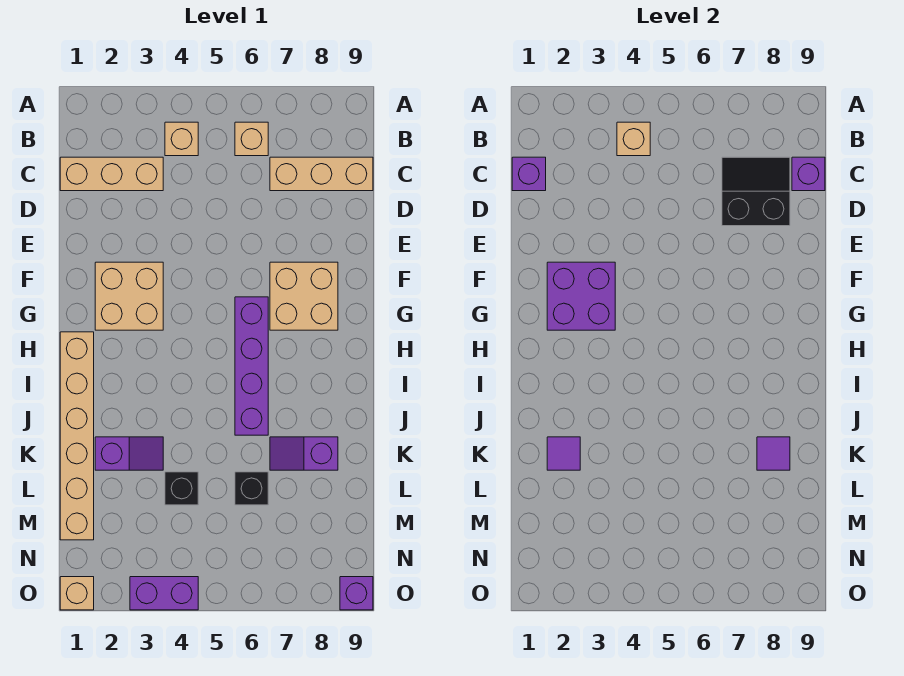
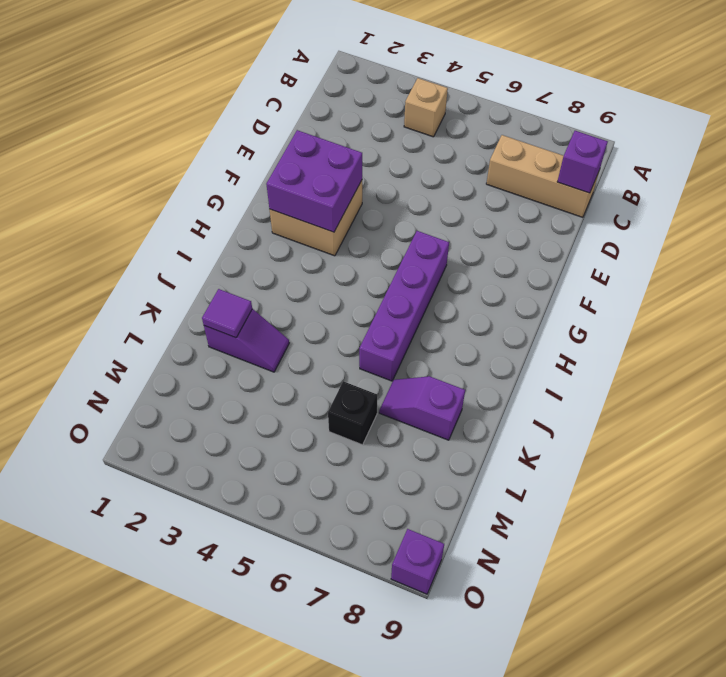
none -> tan brick B6 level 1
none -> tan brick C1:C3 level 1
none -> tan brick F7:G8 level 1

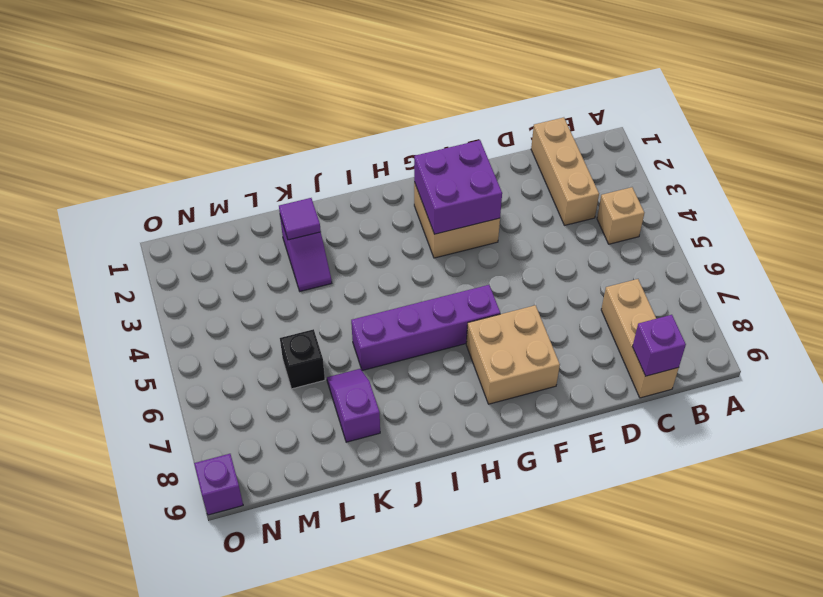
none -> tan brick B6 level 1
none -> tan brick H1:M1 level 1
none -> black brick L4 level 1

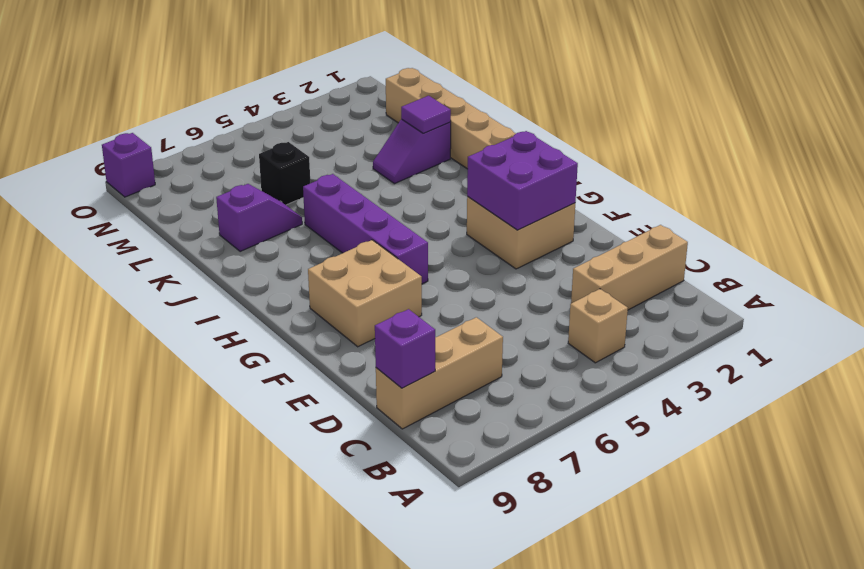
none -> tan brick B6 level 1
none -> black brick L4 level 1
none -> tan brick O1 level 1

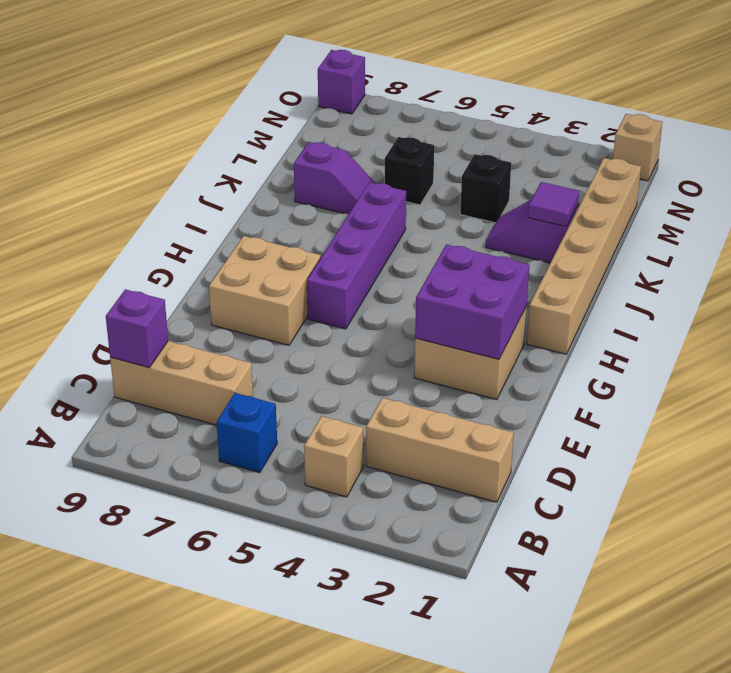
blue brick B6 level 1 -> tan brick B6 level 1
none -> purple brick O3:O4 level 1
none -> tan brick B4 level 2
none -> purple brick C1 level 2

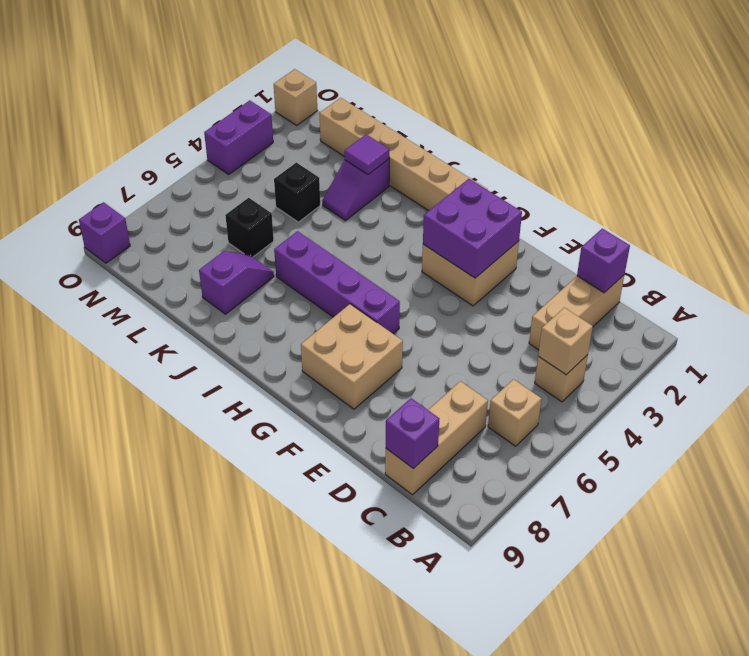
none -> black slope C7:D8 level 2 top D
none -> purple tile K8 level 2

